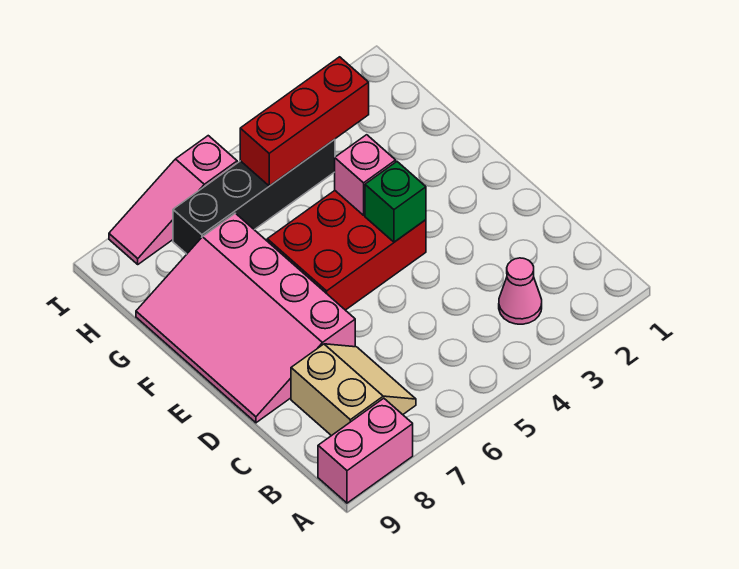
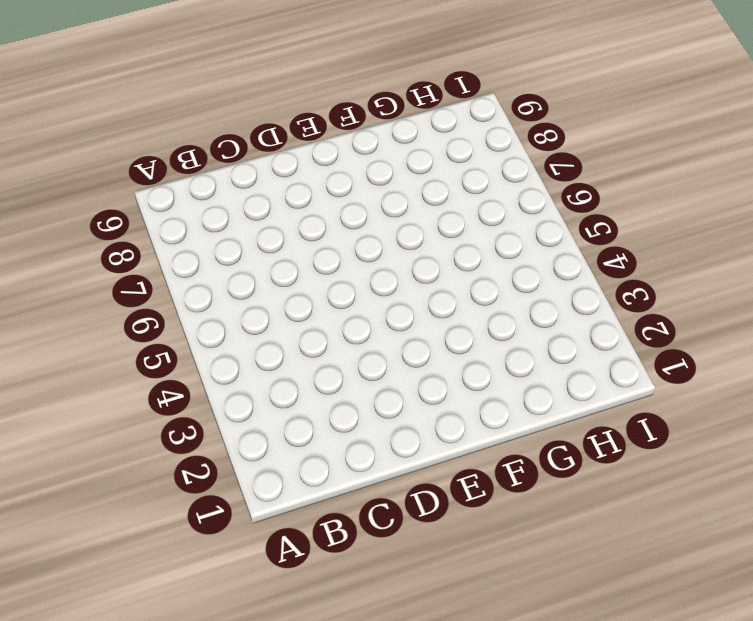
none -> pink brick A8:A9 level 1
none -> pink cone B3 level 1

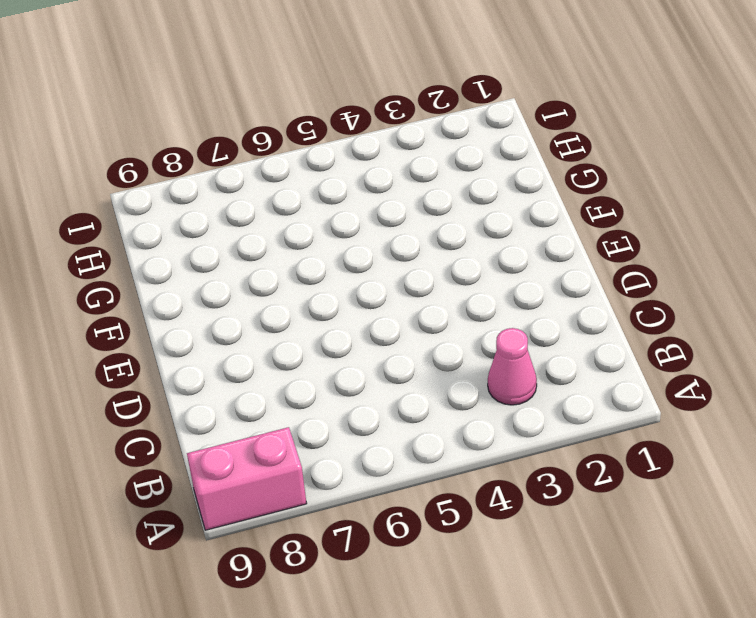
none -> tan slope B7:C8 level 1 top 8
none -> pink slope D7:G9 level 1 top 7

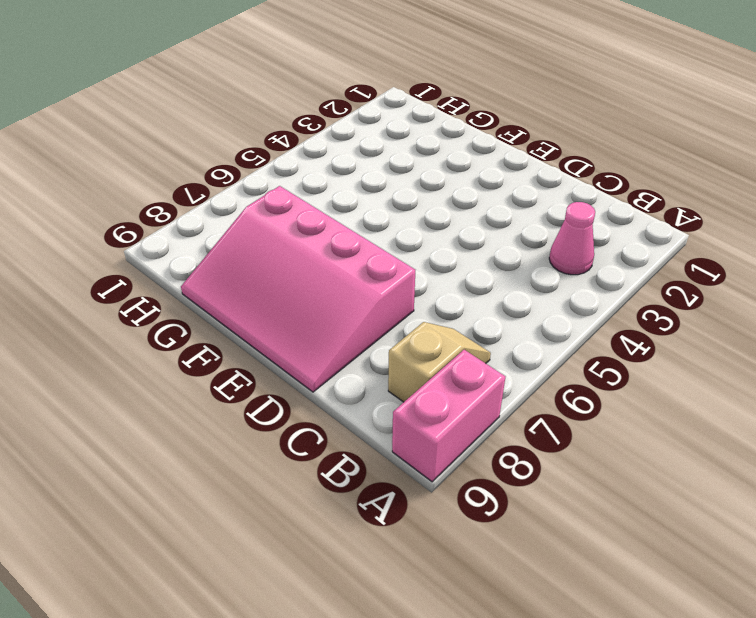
tan slope B7:B8 level 1 top 8 -> tan slope B7:C8 level 1 top 8
none -> red brick E4:F6 level 1
none -> black brick H4:H7 level 1

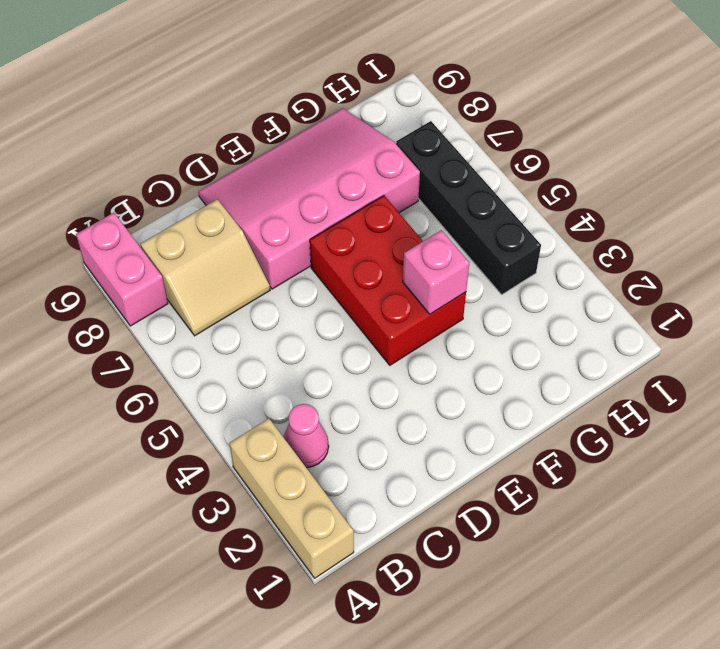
tan brick A1:A3 level 1 -> none
none -> pink slope I6:I8 level 1 top 6
none -> green brick E4 level 2

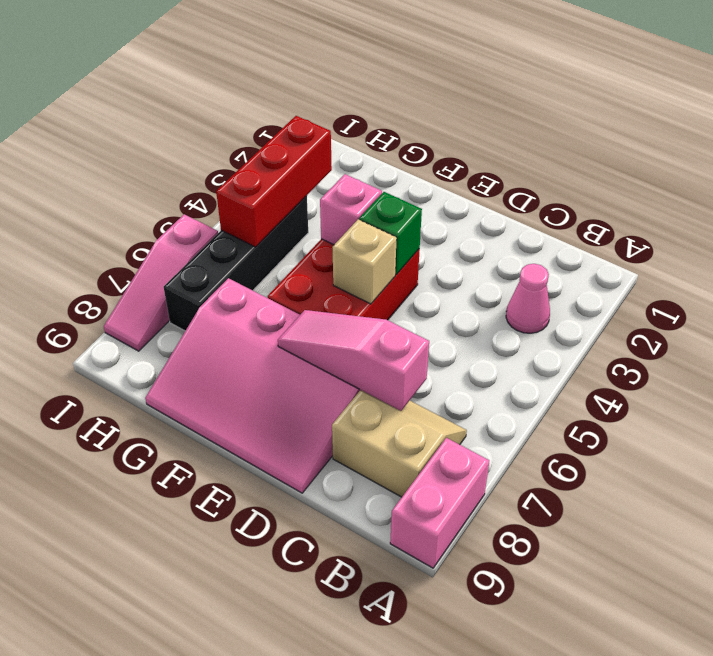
pink slope C7:E7 level 2 top C -> none
tan brick E5 level 2 -> none

